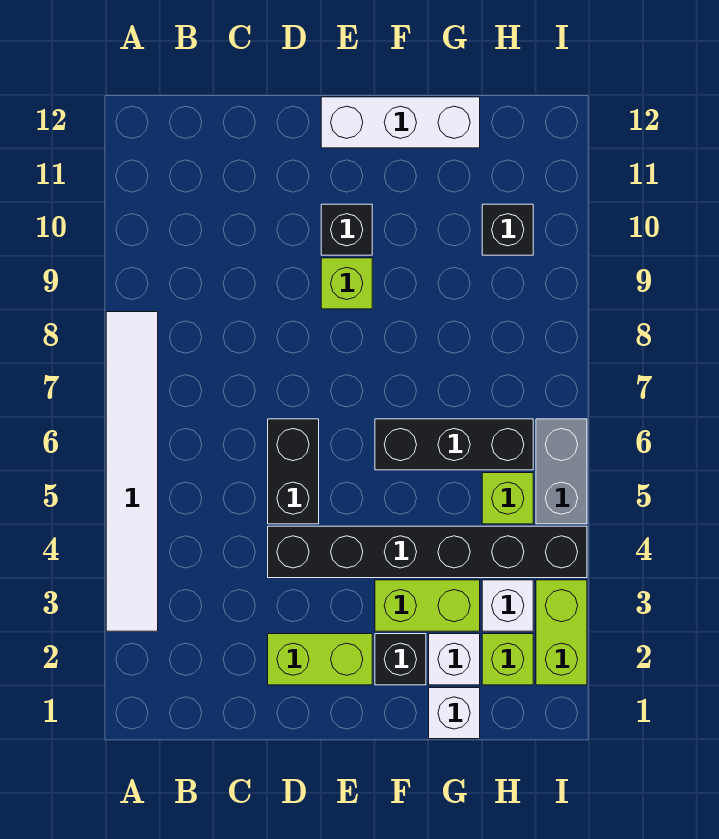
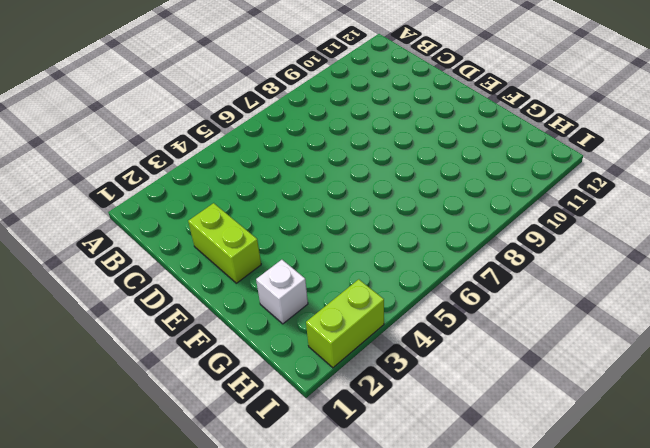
none -> white tile A3:A8 level 1
none -> black brick D4:I4 level 1
none -> black brick D5:D6 level 1

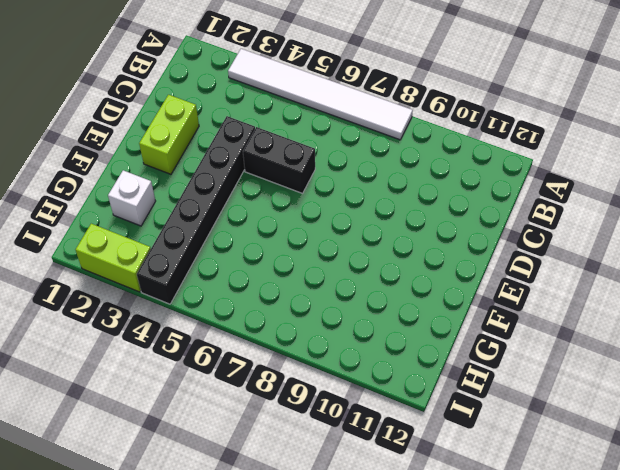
none -> lime brick E9 level 1
none -> black brick E10 level 1
none -> white brick E12:G12 level 1

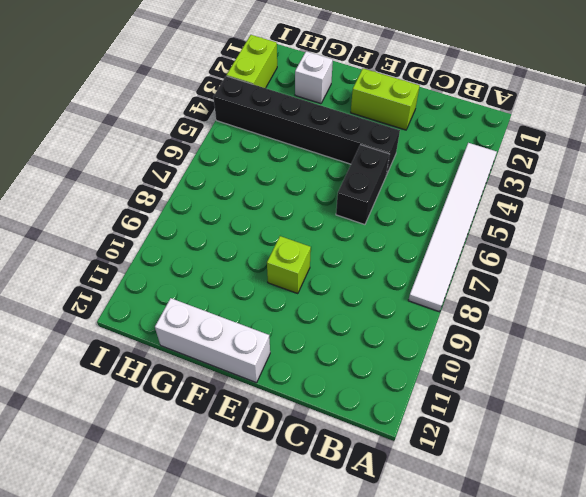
none -> black brick E10 level 1
none -> black brick F2 level 1
none -> lime brick F3:G3 level 1

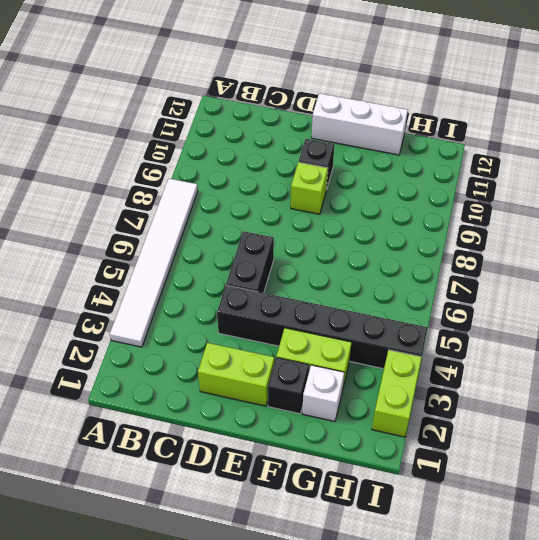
none -> black brick F6:H6 level 1
none -> white brick G1 level 1
none -> lime brick H2 level 1

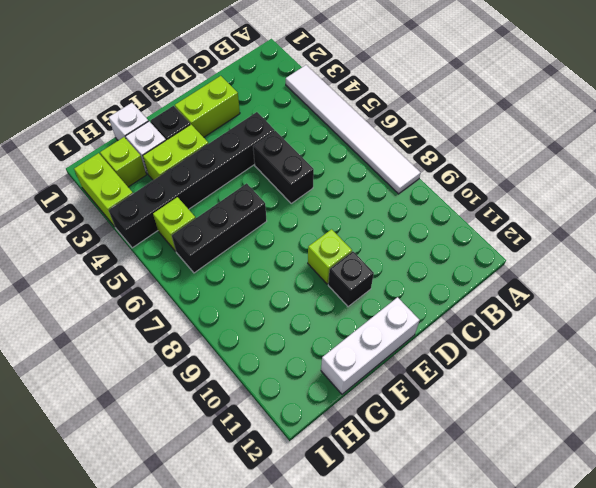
none -> white brick H3 level 1
none -> black brick H10 level 1
none -> grey brick I5:I6 level 1

